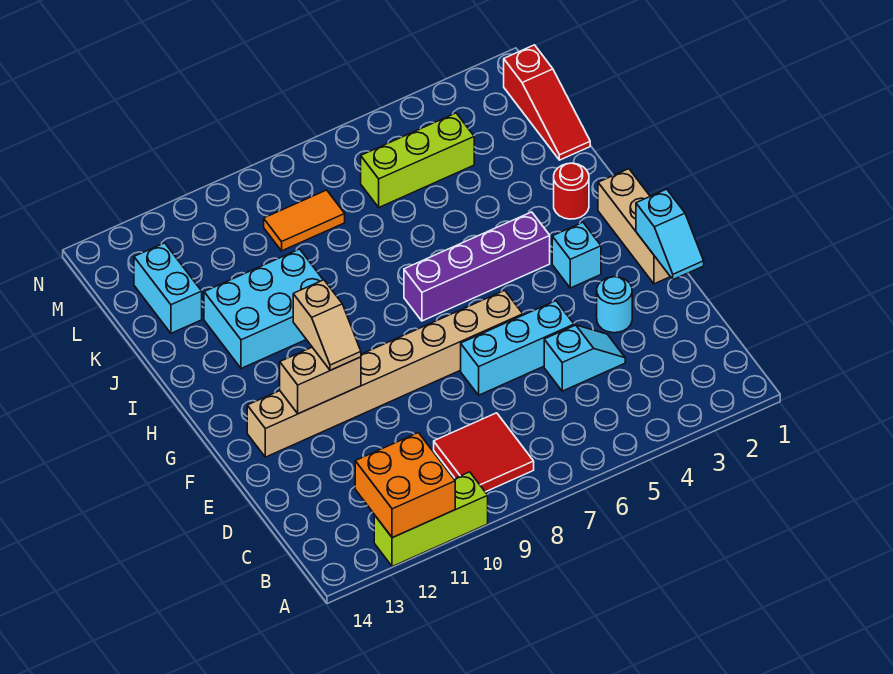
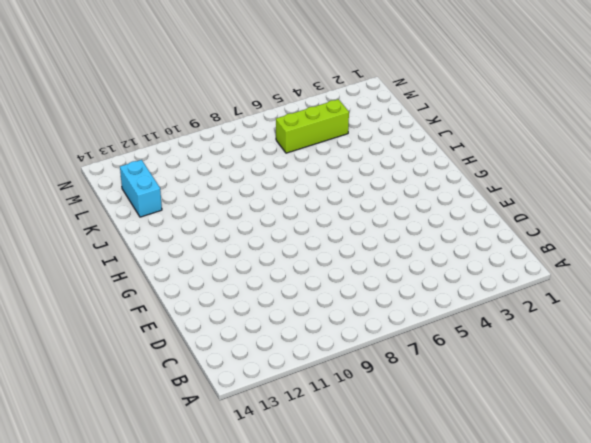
none -> lime brick A10:A12 level 1
none -> red tile B8:C9 level 1
none -> cyan slope D4:D5 level 1 top 5

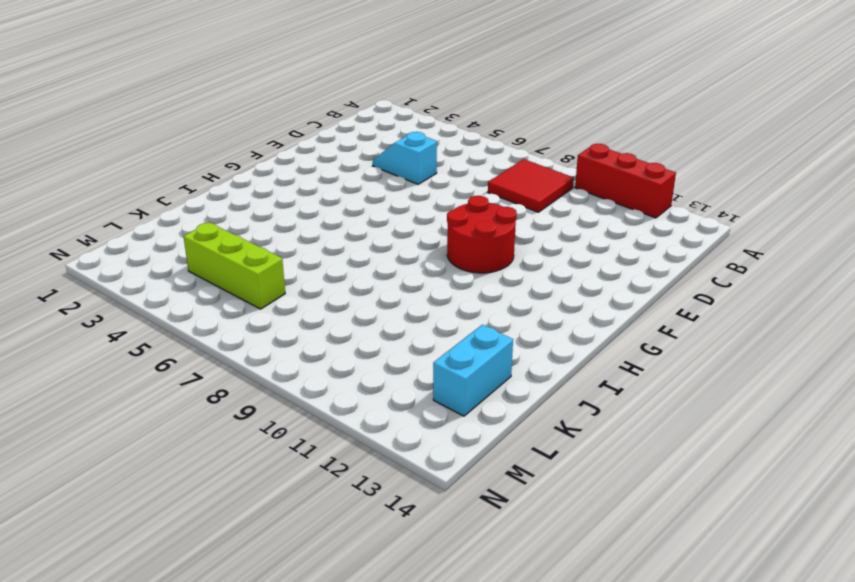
red brick A10:A12 level 1 -> lime brick A10:A12 level 1
red round brick F9:G10 level 1 -> tan brick F6:F13 level 1
none -> cyan round brick E3 level 1
none -> cyan brick E5:E7 level 1
none -> tan brick F1:H1 level 1

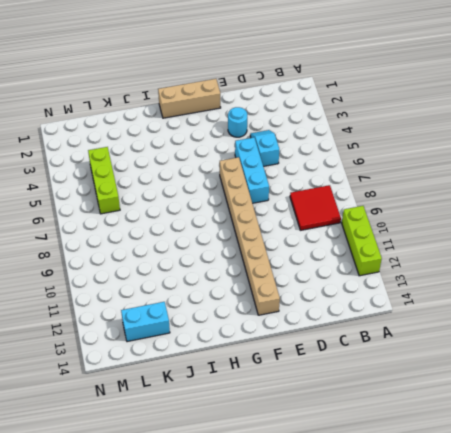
none -> cyan brick G3 level 1
none -> purple brick H4:H7 level 1
none -> red round brick I2 level 1

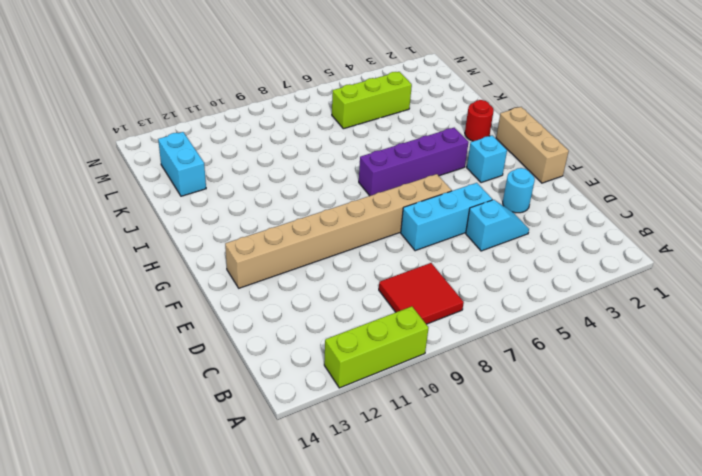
none -> cyan brick I10:J12 level 1
none -> red slope K1:M1 level 1 top M
none -> orange tile L8:L9 level 1

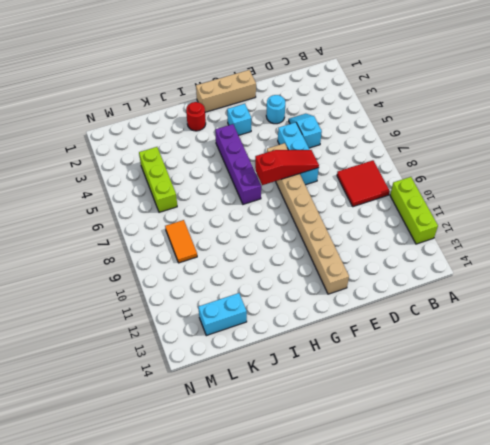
red slope E7:G7 level 2 top G -> red slope K1:M1 level 1 top M
none -> cyan brick I10:J12 level 1
none -> orange brick A11:B12 level 2
none -> cyan slope E1:F1 level 2 top F

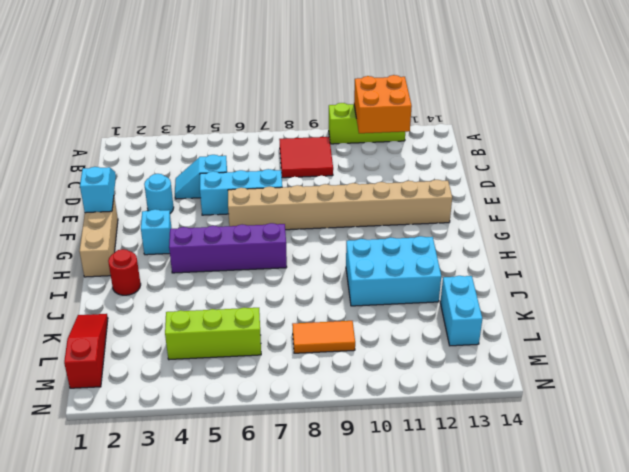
none -> tan brick F11:F12 level 2
none -> tan slope F11:G11 level 3 top G

